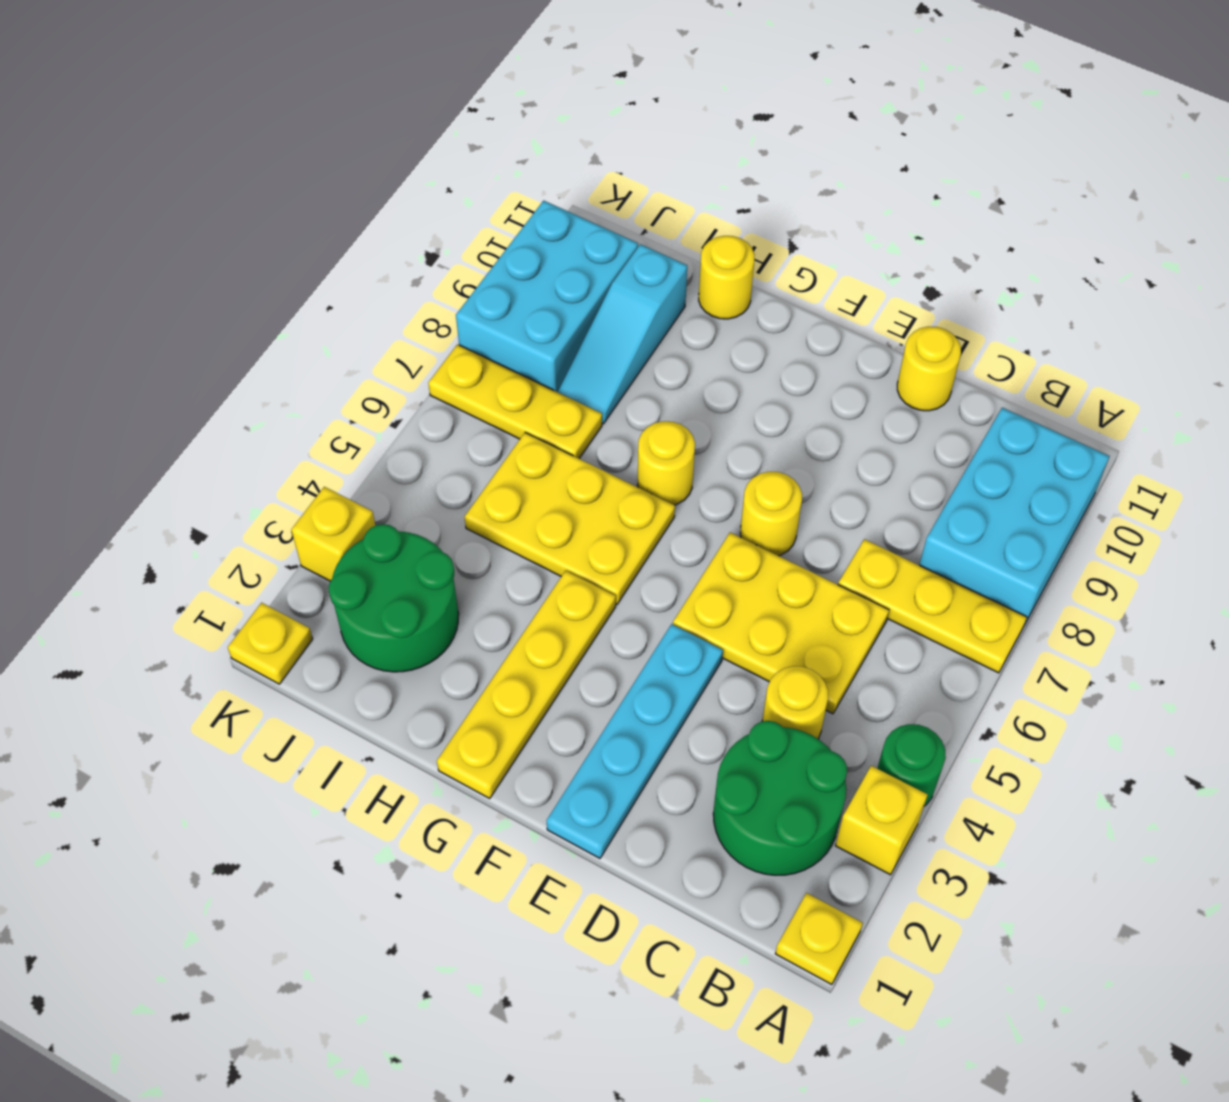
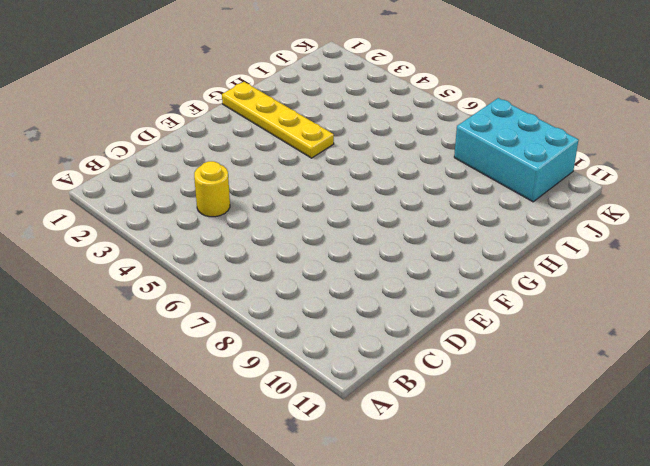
none -> yellow plate A1 level 1
none -> yellow brick A3 level 1
none -> green round brick A4 level 1

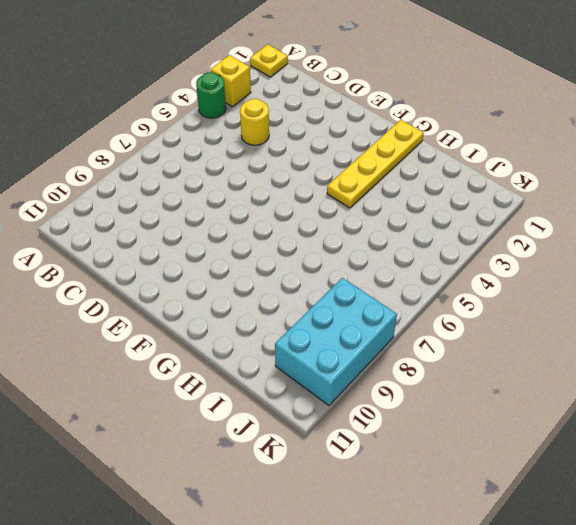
none -> yellow plate A7:C7 level 1
none -> cyan brick A8:B10 level 1
none -> green round brick B2:C3 level 1

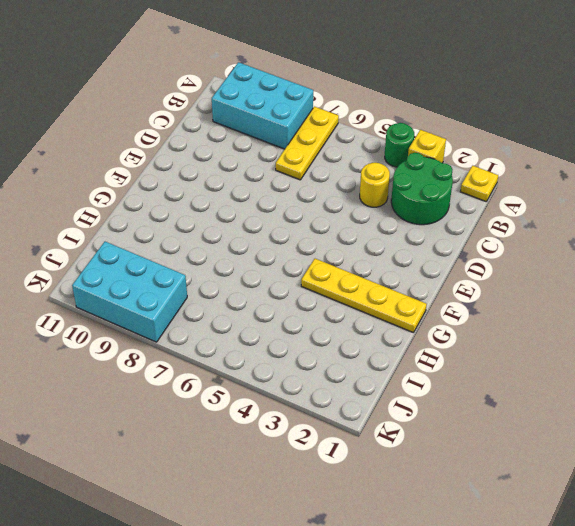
none -> yellow plate C5:E6 level 1
none -> yellow round brick D11 level 1
none -> cyan plate E1:E4 level 1

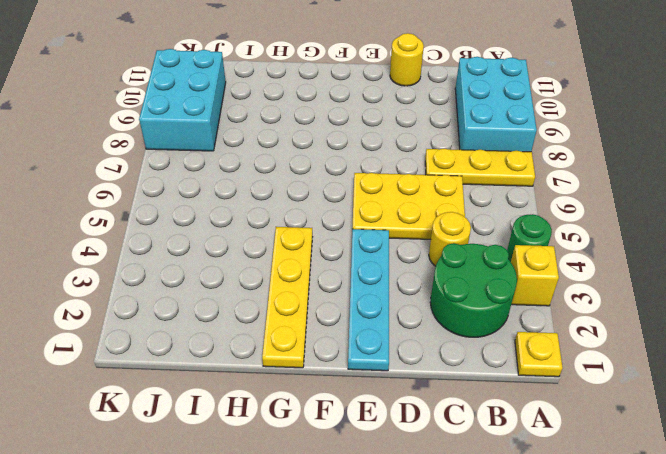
none -> yellow round brick E7 level 1
none -> yellow plate G5:I6 level 1
none -> yellow round brick G7 level 1

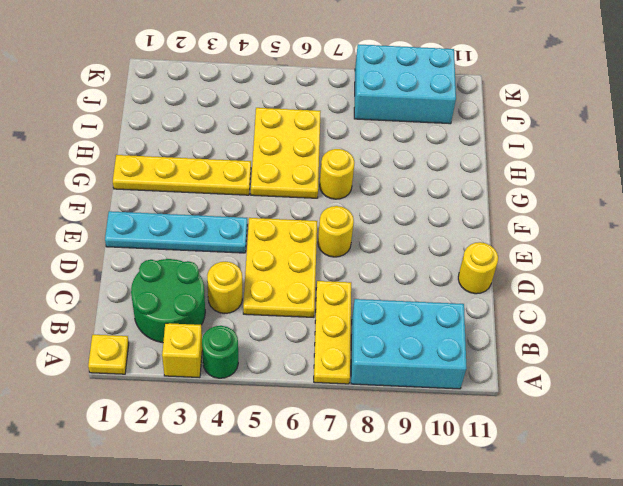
none -> yellow round brick H11 level 1
none -> green round brick I2:J3 level 1
none -> yellow plate I7:K7 level 1

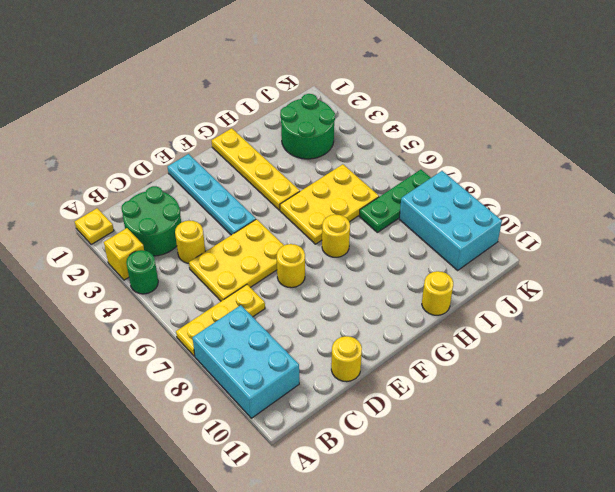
green plate I7:K7 level 1 -> yellow plate I7:K7 level 1
none -> cyan slope I8:I10 level 1 top 10
none -> yellow plate K1 level 1
none -> yellow brick K3 level 1

